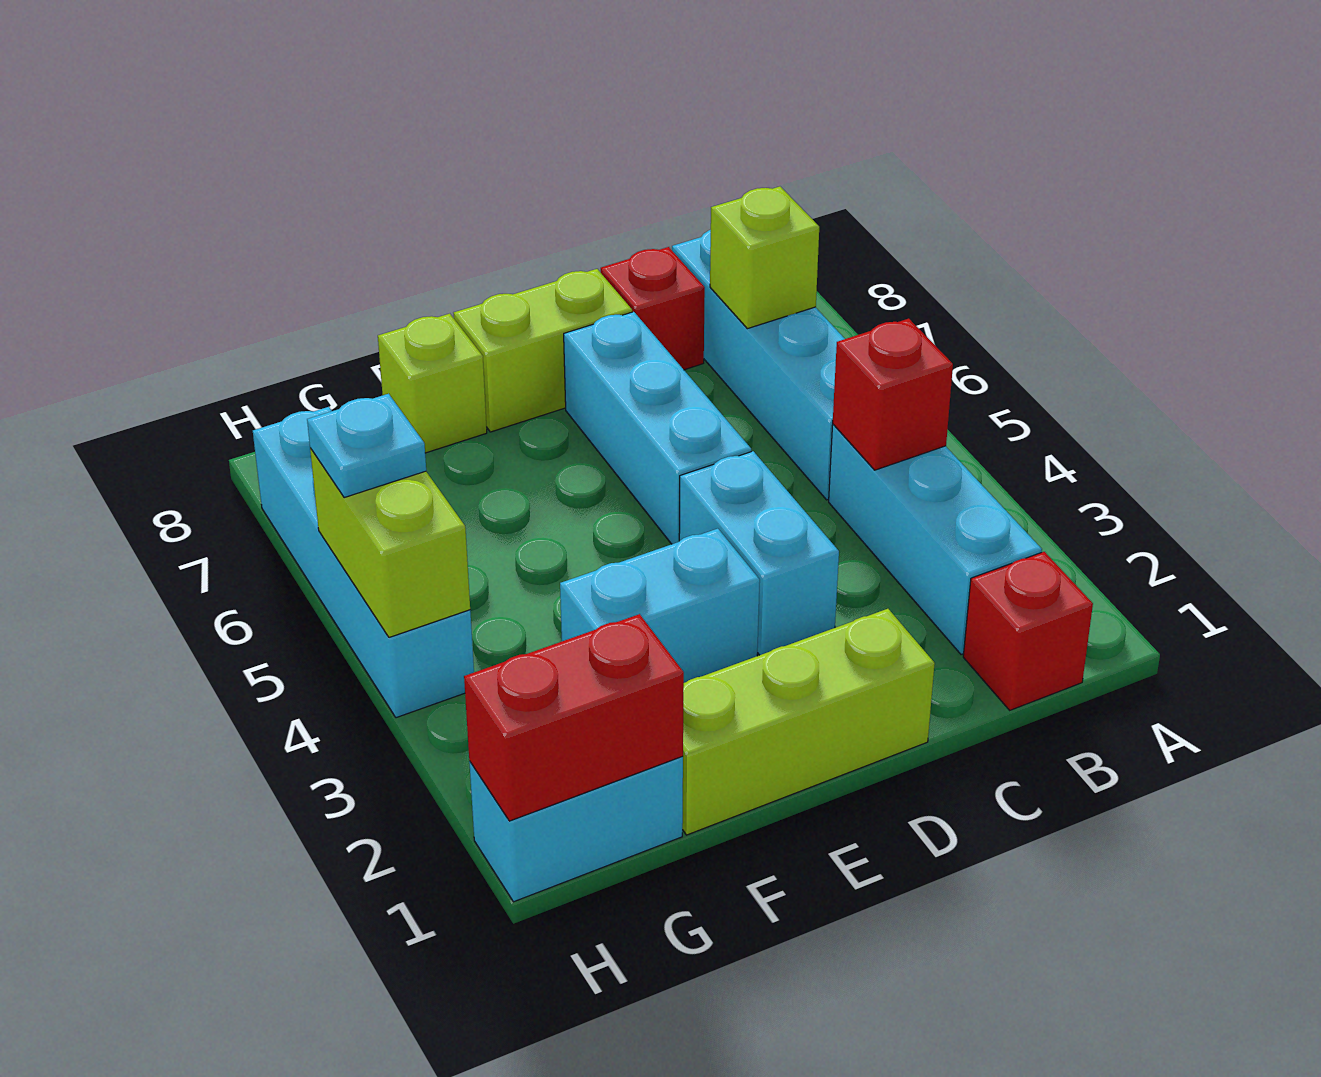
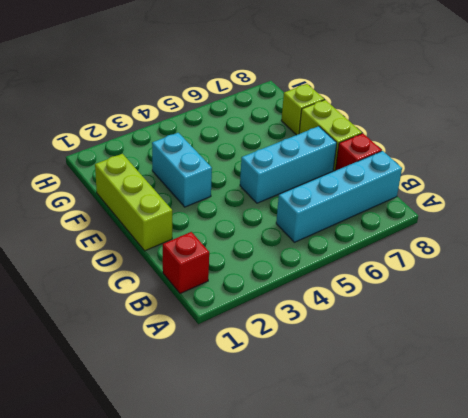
none -> cyan brick B2:B4 level 1
none -> cyan brick D3:D4 level 1
none -> cyan brick G1:H1 level 1

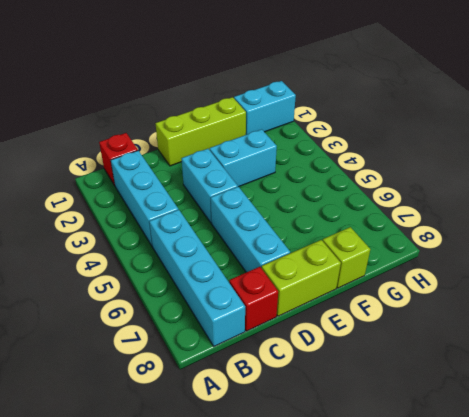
none -> cyan brick H4:H7 level 1
none -> red brick B4 level 2
none -> lime brick B7 level 2

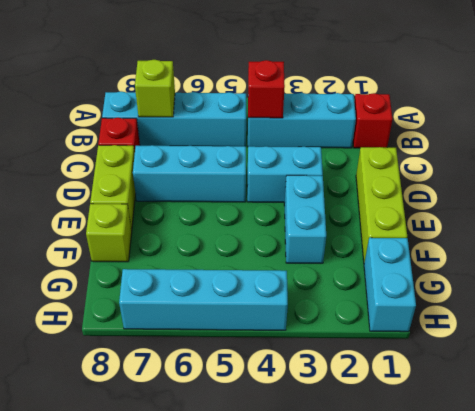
none -> red brick G1:H1 level 2
none -> lime brick H4:H5 level 2
none -> cyan plate H5 level 3

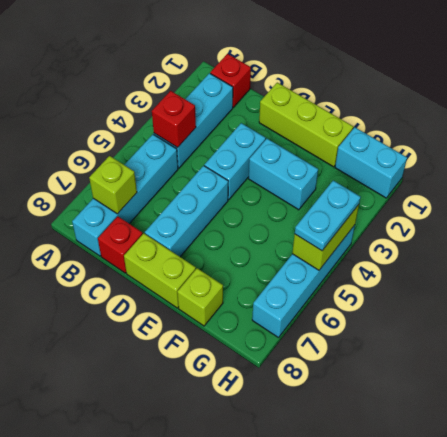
cyan plate H4:H5 level 3 -> cyan plate H5 level 3
none -> red brick G1:H1 level 2

